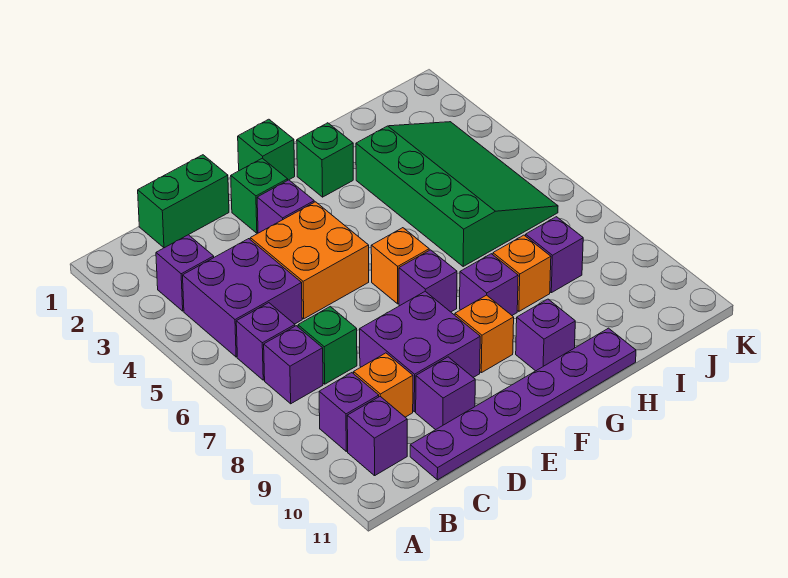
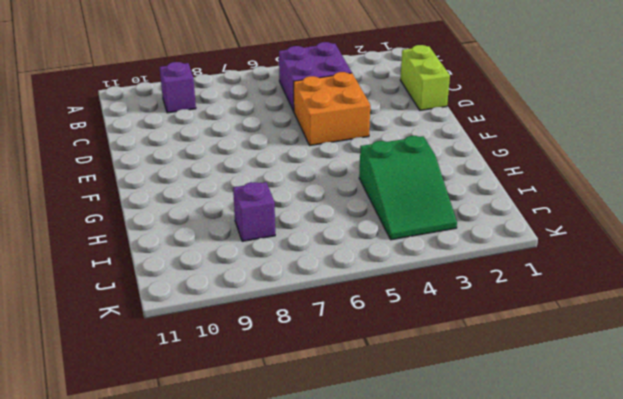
lime brick C1:D1 level 1 -> green brick C1:D1 level 1
green slope H3:J4 level 1 top H -> green slope H3:J6 level 1 top H
none -> purple brick B3 level 1
none -> purple brick B6 level 1
none -> purple brick B7 level 1

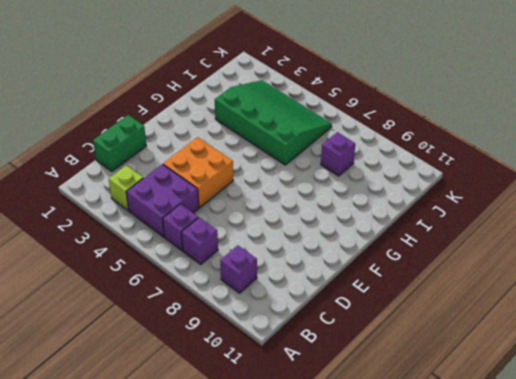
lime brick B3 level 1 -> purple brick B3 level 1
none -> purple brick B10 level 1
none -> green brick C7 level 1
none -> orange brick C9 level 1

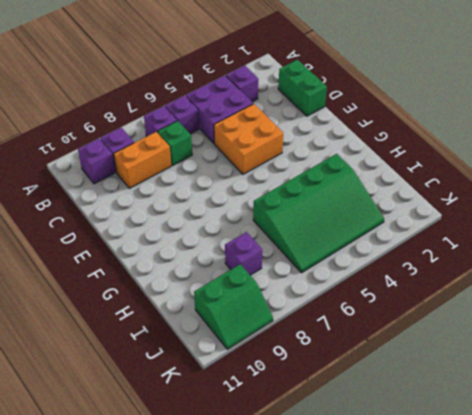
orange brick C8:C9 level 1 -> orange brick C9 level 1
green slope J9:K10 level 1 top J -> none
none -> purple plate C11:H11 level 1
none -> purple brick D8:E9 level 1
none -> purple brick D10 level 1

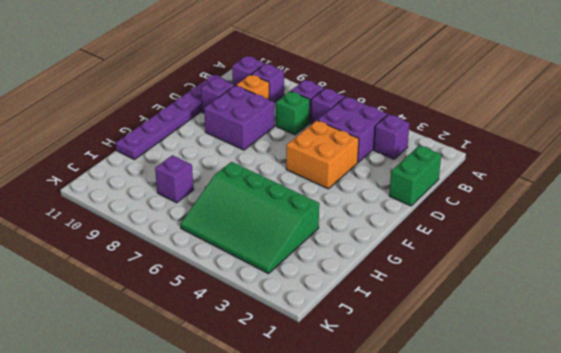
none -> green brick E2 level 1
none -> purple brick E3 level 1
none -> green brick F1 level 1

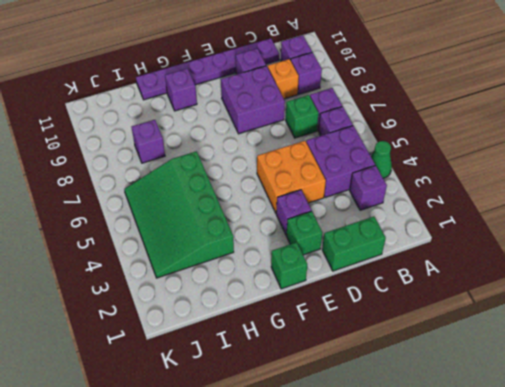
green cone A4 level 1 -> none
none -> orange brick F6 level 1
none -> purple brick F7 level 1
none -> orange brick F9 level 1

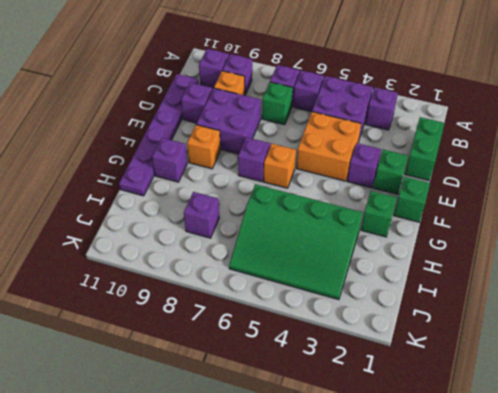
none -> purple brick G8 level 1
none -> orange brick H8 level 1

